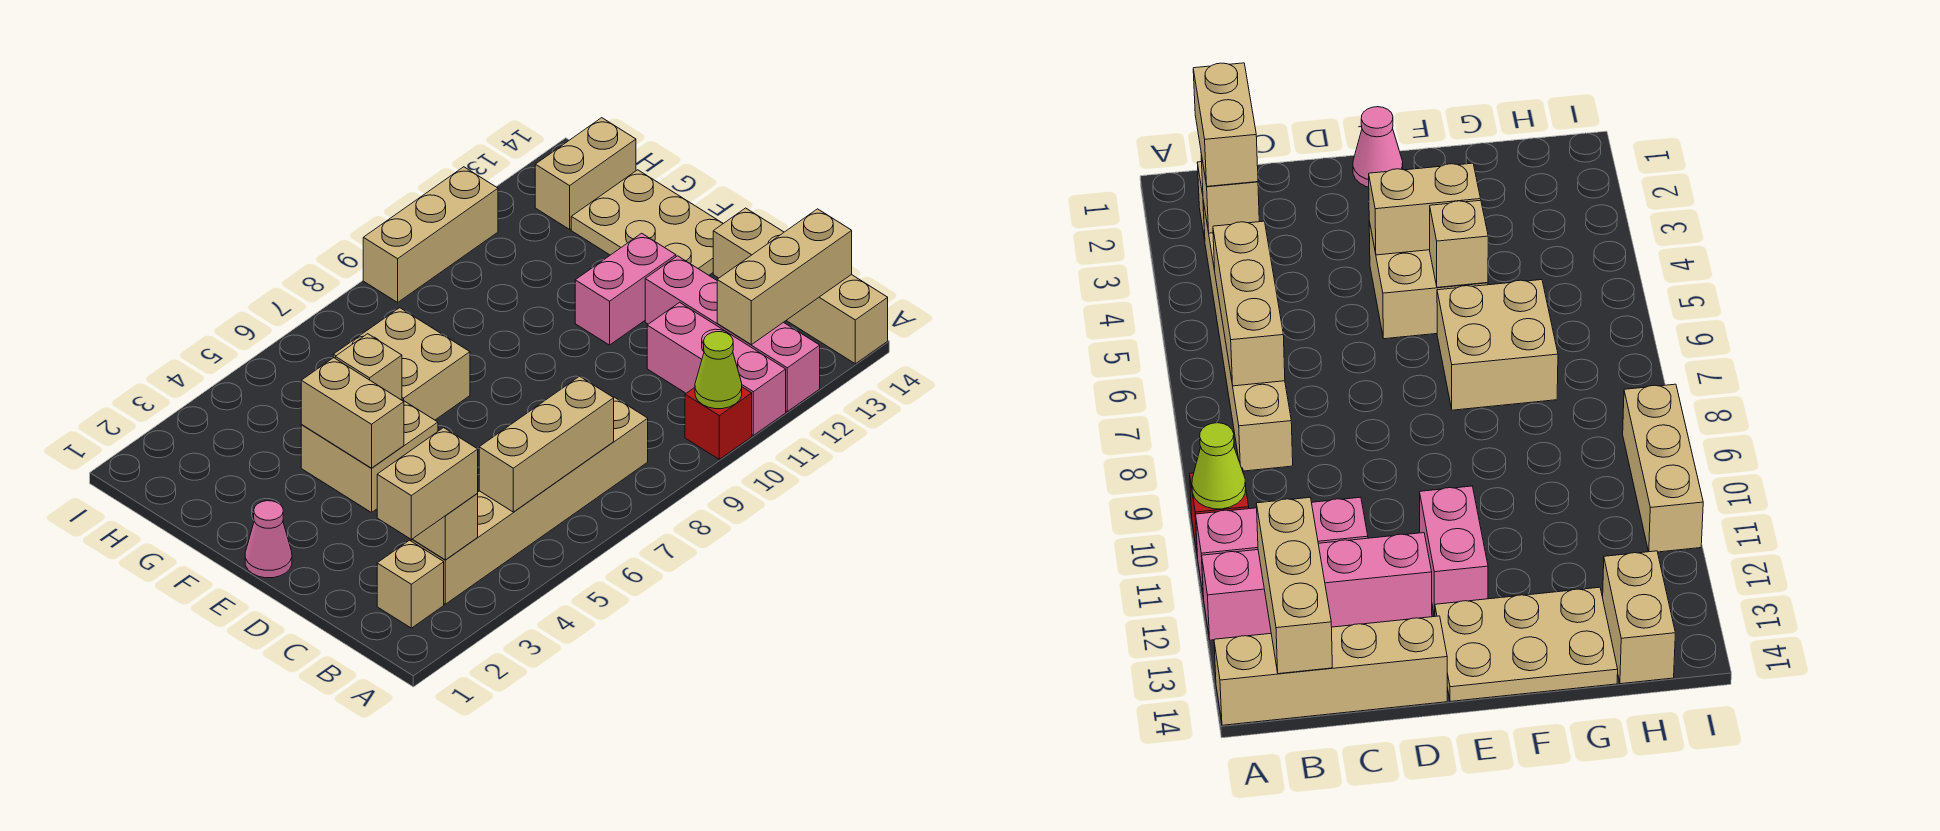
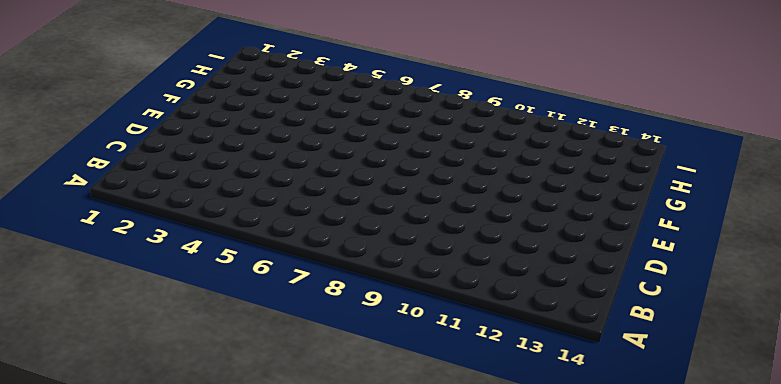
none -> red brick A10 level 1
none -> pink brick A11:C11 level 1
none -> pink brick A12:D12 level 1

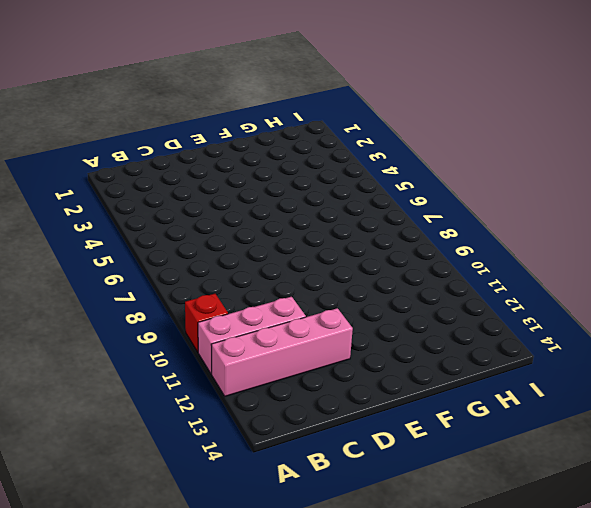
none -> tan brick A14:D14 level 1
none -> tan brick B2 level 1
none -> tan brick B3:B8 level 1

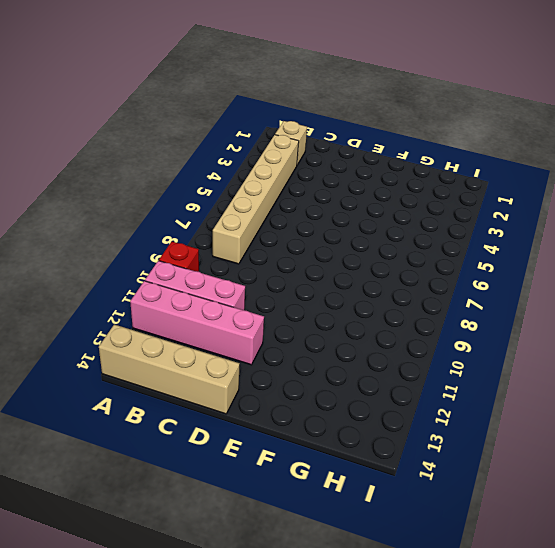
none -> pink cone E1 level 1
none -> tan brick E4:F5 level 1
none -> pink brick E11:E12 level 1

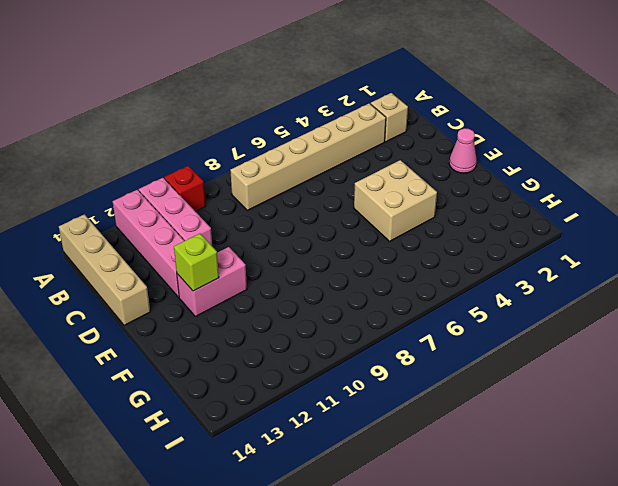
lime brick E12 level 2 -> none
none -> tan plate E13:G14 level 1
none -> tan brick F6:G7 level 1
none -> tan brick H13:H14 level 1

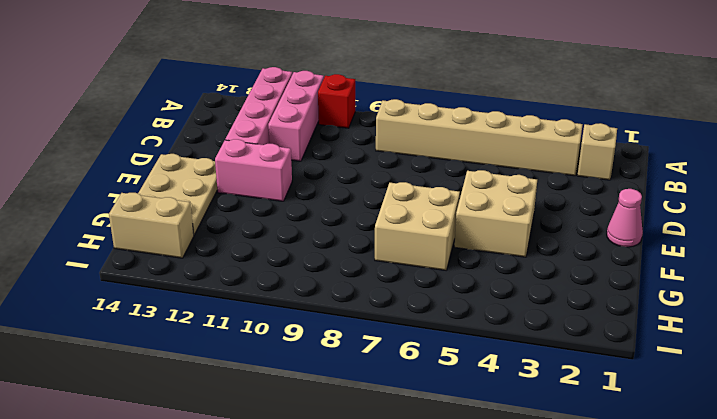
none -> tan brick A14:D14 level 1
none -> tan brick I9:I11 level 1
none -> lime cone A10 level 2

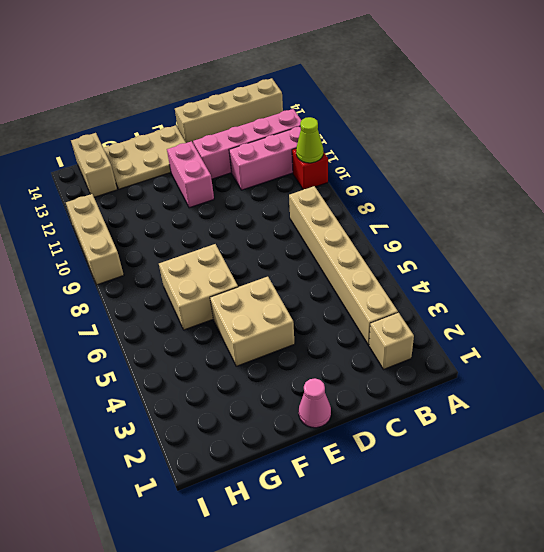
none -> tan brick B3 level 2
none -> tan brick B5:B7 level 2
none -> tan brick B12:B14 level 2

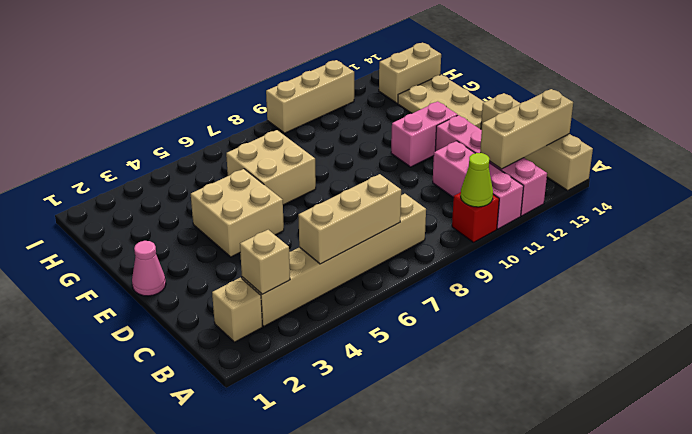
none -> tan brick E4:F4 level 2
none -> tan brick F5 level 2
none -> tan brick B2:B3 level 3

